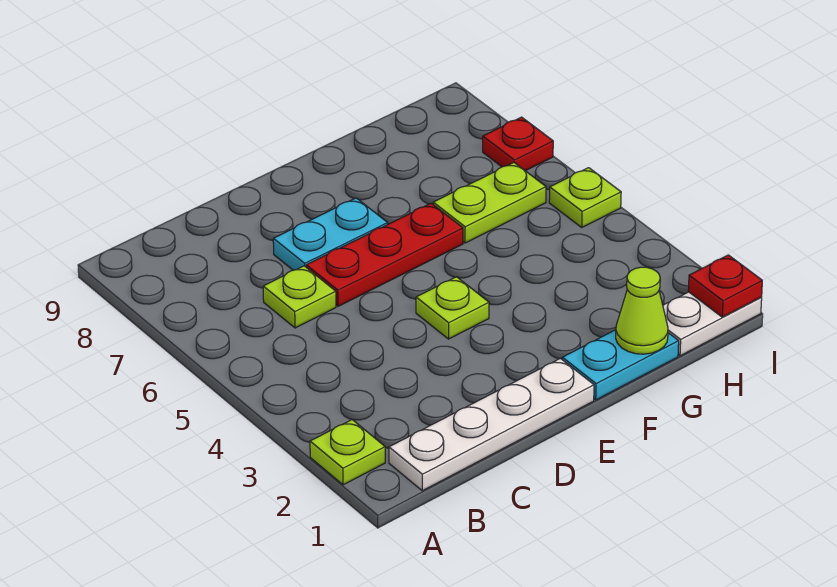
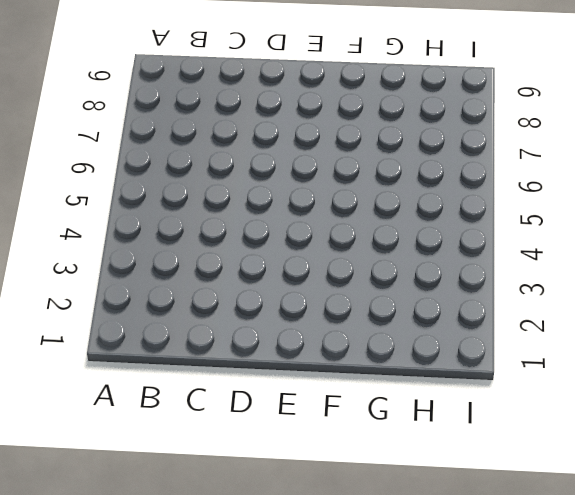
none -> lime plate A2 level 1
none -> white plate B1:E1 level 1
none -> lime plate C6 level 1

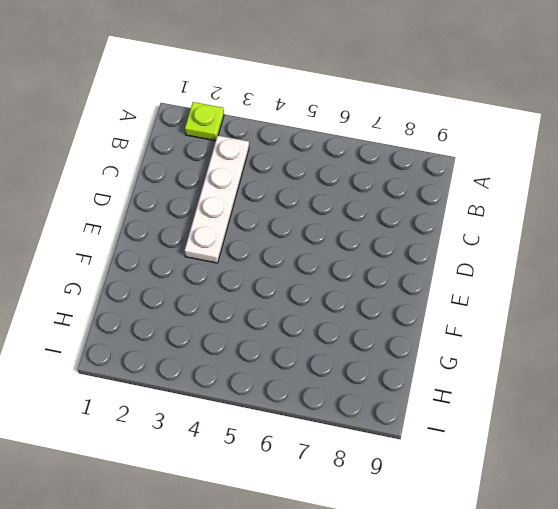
white plate B3:E3 level 1 -> white plate B1:E1 level 1
none -> lime plate C6 level 1
none -> red plate D6:F6 level 1
none -> cyan plate D7:E7 level 1

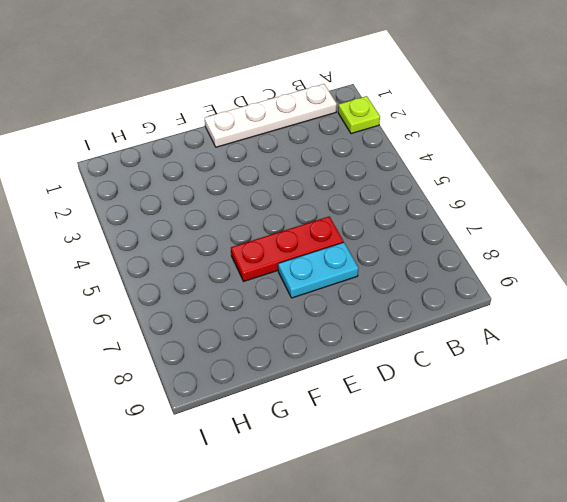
none -> lime plate C6 level 1
none -> lime plate E4 level 1
none -> cyan plate F1:G1 level 1

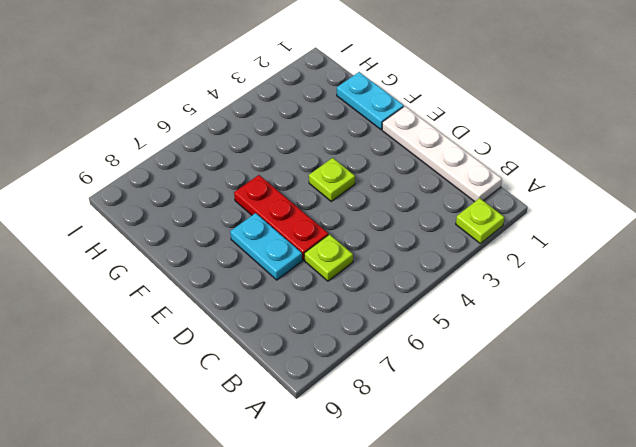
none -> lime plate G6:H6 level 1
none -> white plate H1:I1 level 1
none -> lime plate I5 level 1

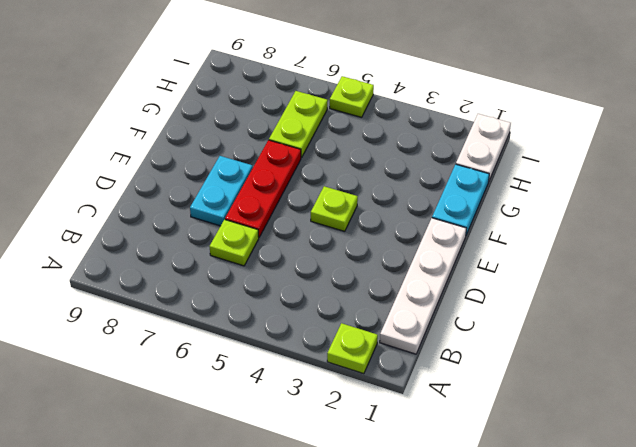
none -> red plate I7 level 1
none -> lime cone G1 level 2
none -> red plate I1 level 2

